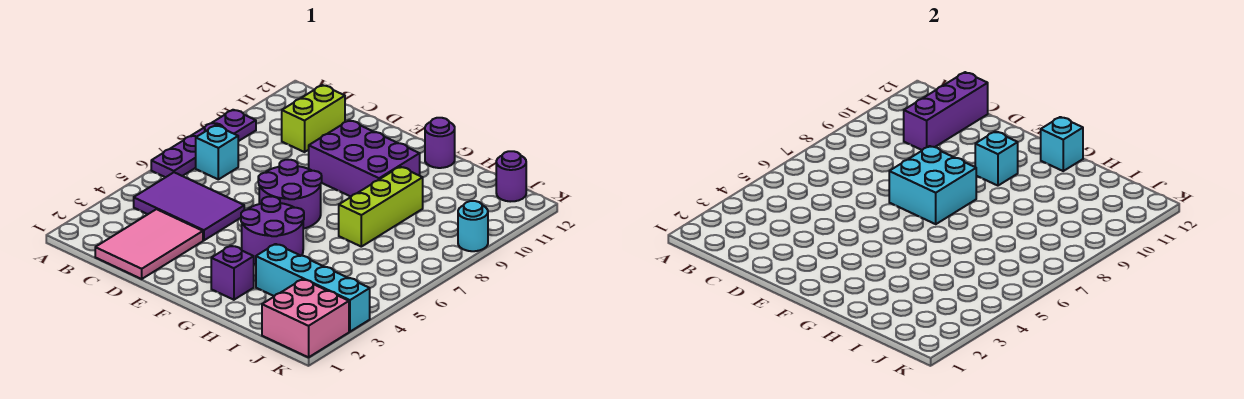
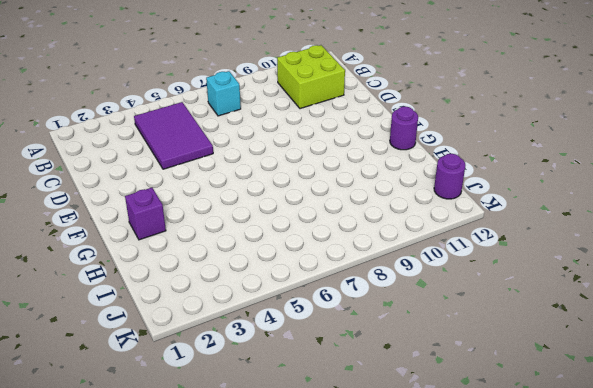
lime brick B10:C11 level 1 -> lime brick C10:C11 level 1
none -> purple plate A6:A9 level 1
none -> pink tile C1:D3 level 1
none -> purple round brick E6:F7 level 1

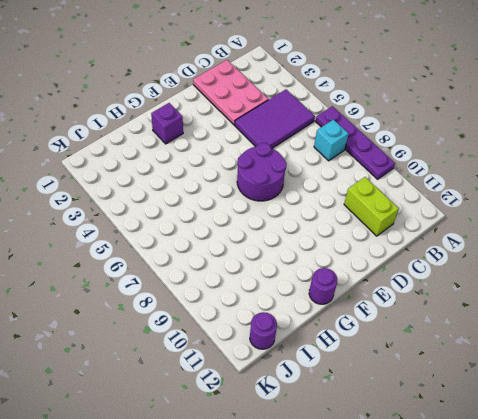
pink plate C1:D3 level 1 -> pink tile C1:D3 level 1
none -> purple brick E9:G10 level 1
none -> purple round brick F4:G5 level 1
none -> cyan brick H3:K3 level 1

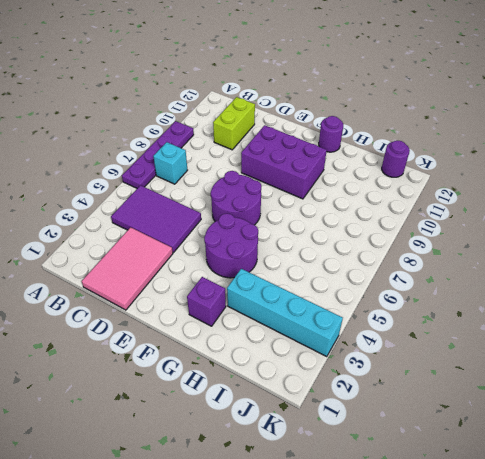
none -> lime brick H7:H9 level 1
none -> pink brick J1:K2 level 1
none -> cyan round brick K9 level 1

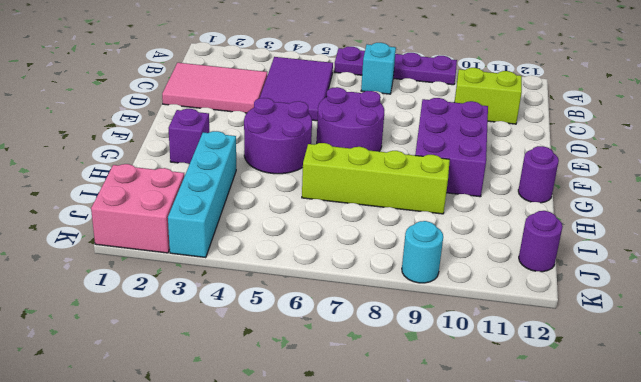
lime brick H6:H9 level 1 -> lime brick H7:H9 level 1
none -> purple brick C10:C12 level 2
none -> cyan brick E7:F8 level 2
none -> cyan brick F10 level 2

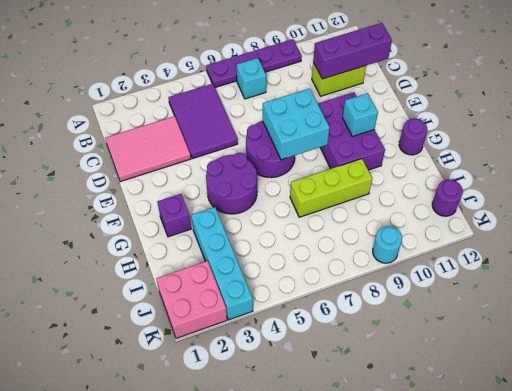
none -> cyan brick G12 level 2

